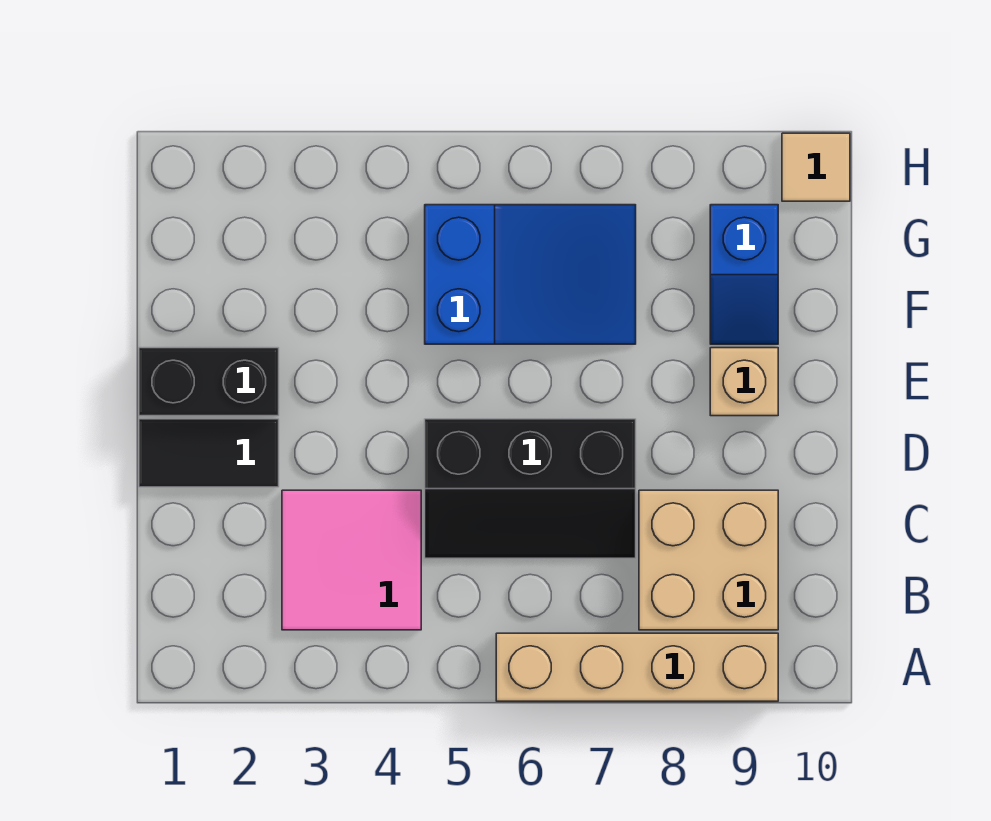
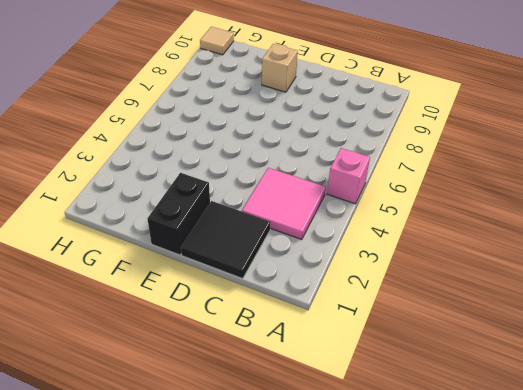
pink brick A5 level 1 -> none
black tile C1:D2 level 1 -> black tile D1:D2 level 1
none -> tan brick A6:A9 level 1
none -> tan brick B8:C9 level 1

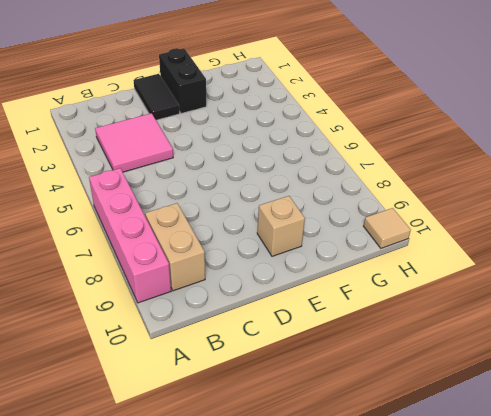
pink brick A6:A9 level 1 -> tan brick A6:A9 level 1
tan brick B8:B9 level 1 -> tan brick B8:C9 level 1
none -> black slope C5:D7 level 1 top D
none -> blue slope F5:G7 level 1 top 5

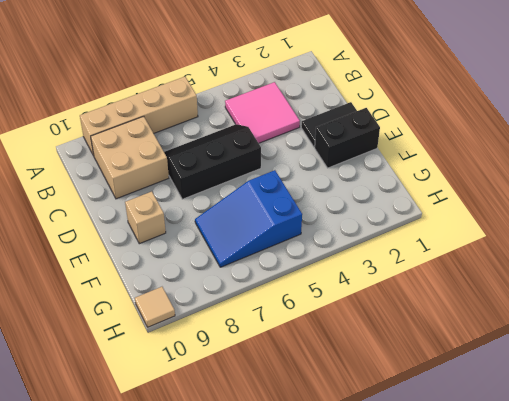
none -> blue slope F9:G9 level 1 top G

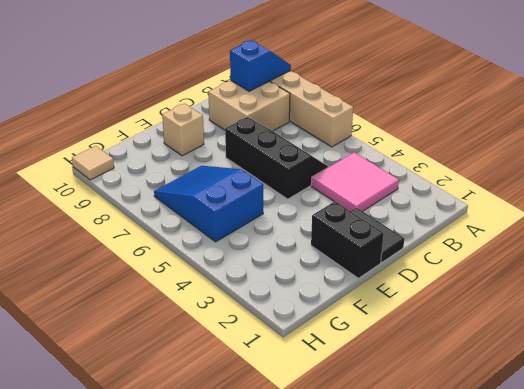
blue slope A9:B9 level 2 top B -> blue slope F9:G9 level 1 top G

